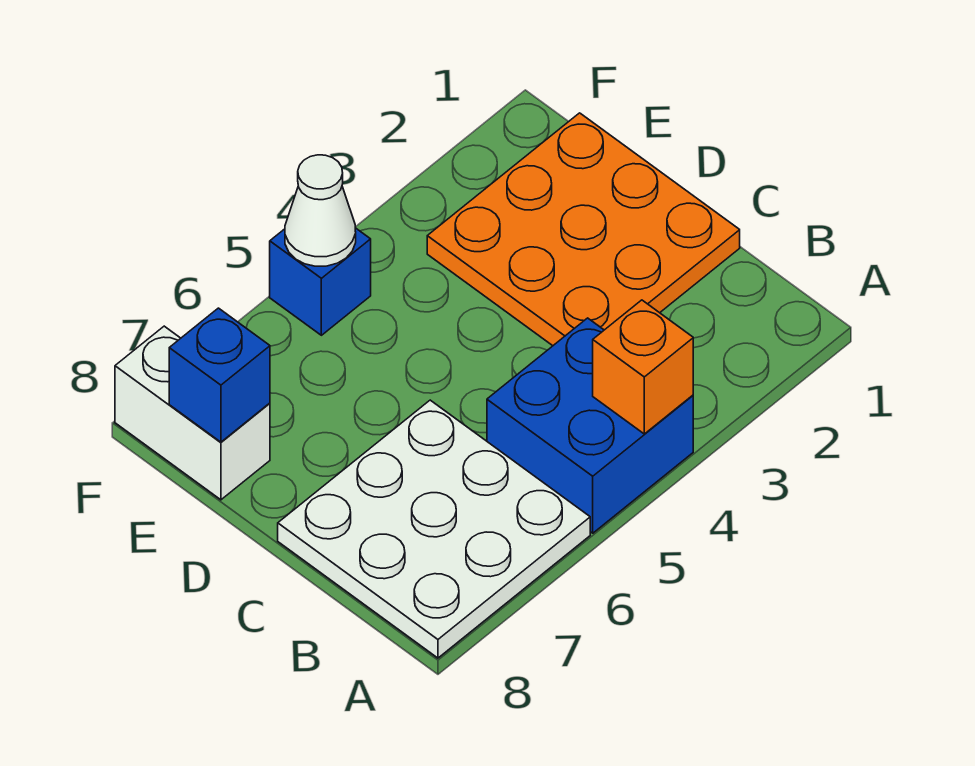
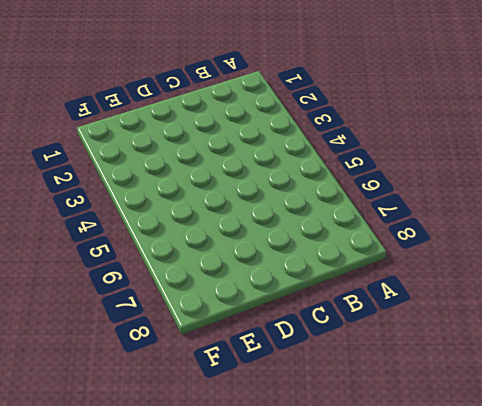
none -> blue brick A4:B5 level 1
none -> white plate A6:C8 level 1

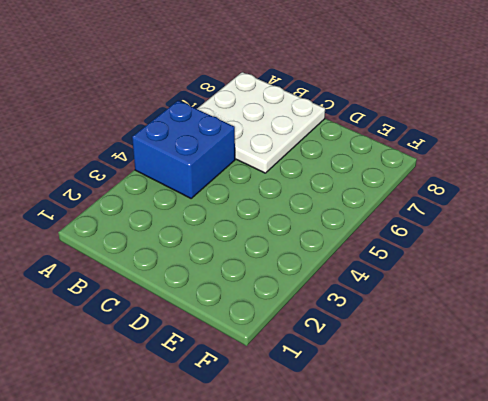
none -> orange plate C1:E3 level 1
none -> white brick E8:F8 level 1

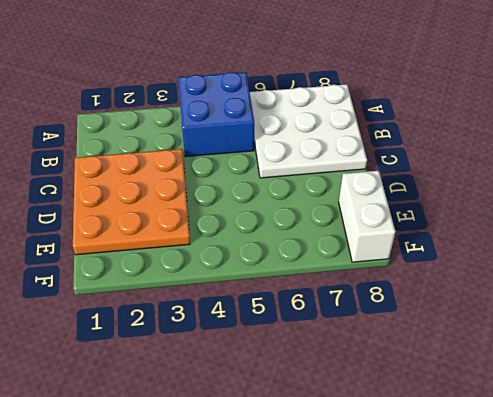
none -> blue brick F5 level 1
none -> orange brick A4 level 2

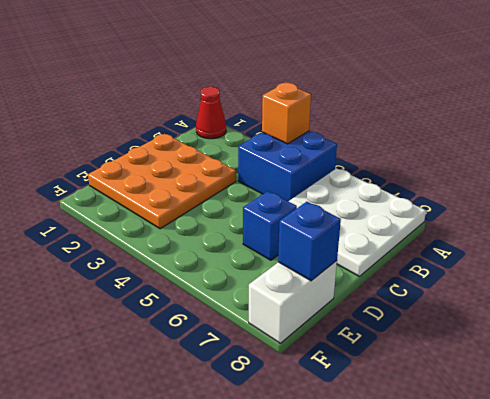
red cone A1 level 1 -> none
blue brick D6 level 1 -> blue brick F5 level 1
none -> white cone F5 level 2

